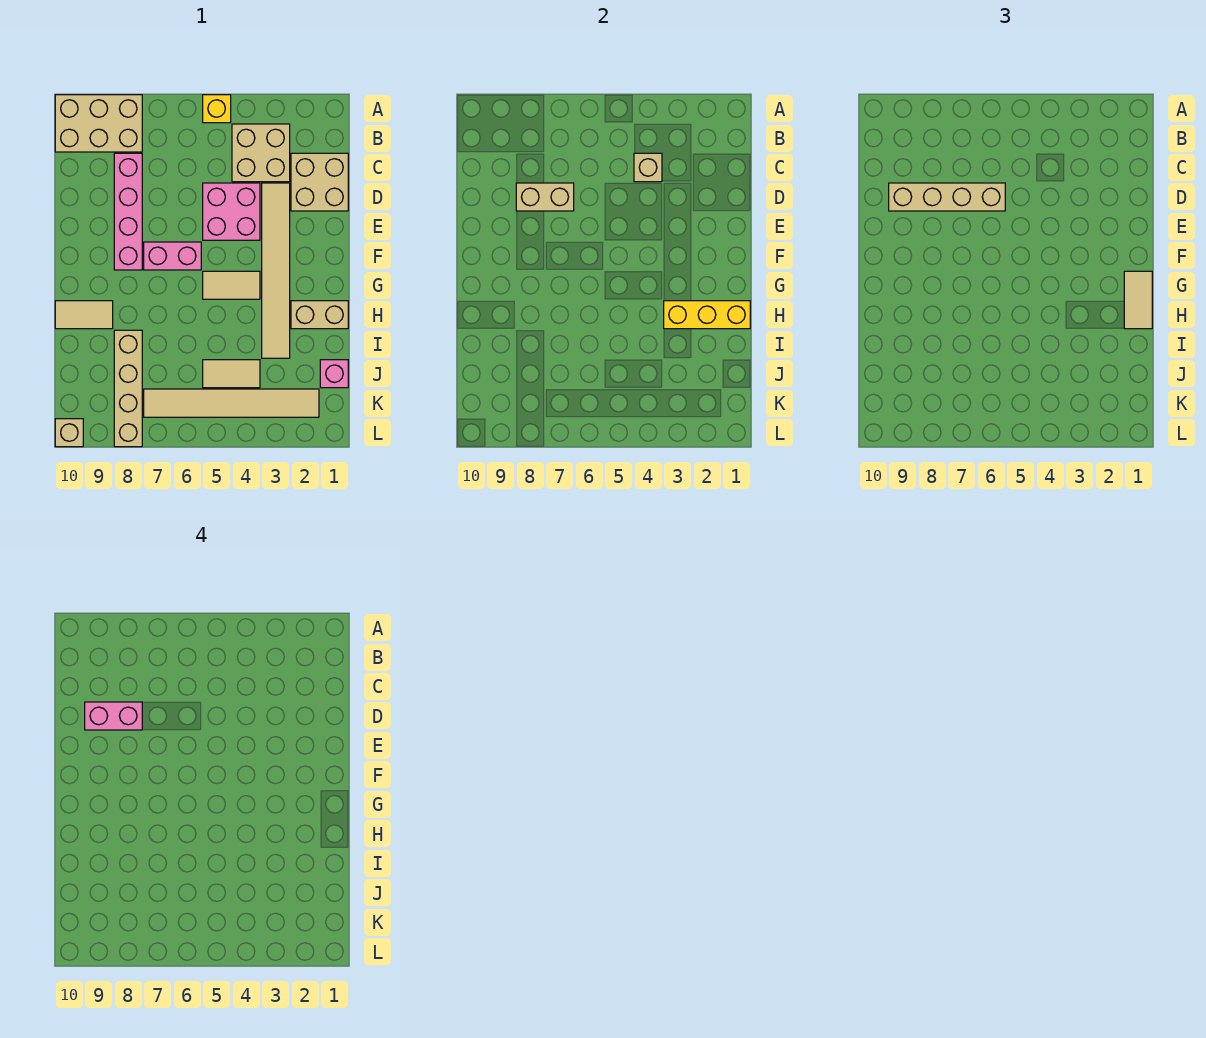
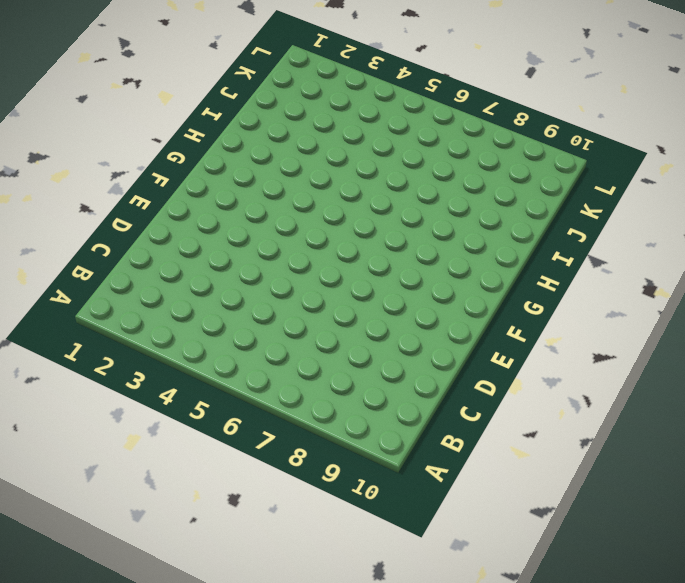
none -> yellow brick A5 level 1
none -> tan brick A8:B10 level 1
none -> tan brick B3:C4 level 1

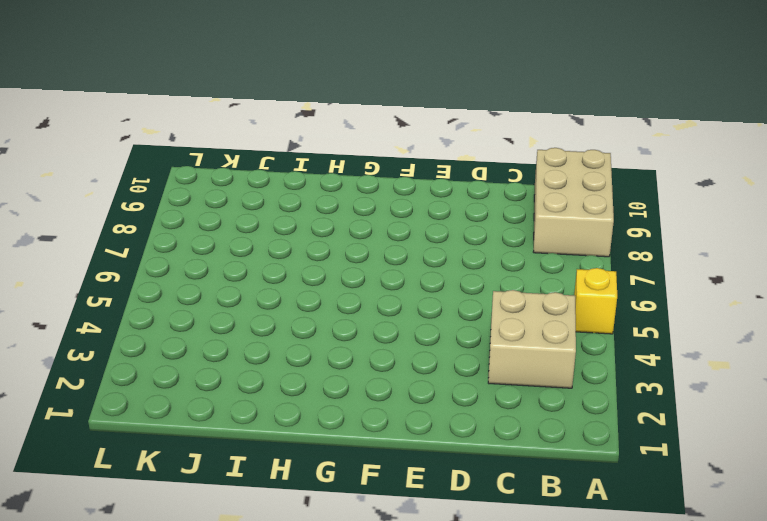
none -> tan brick C1:D2 level 1
none -> pink brick C8:F8 level 1
none -> tan tile D3:I3 level 1

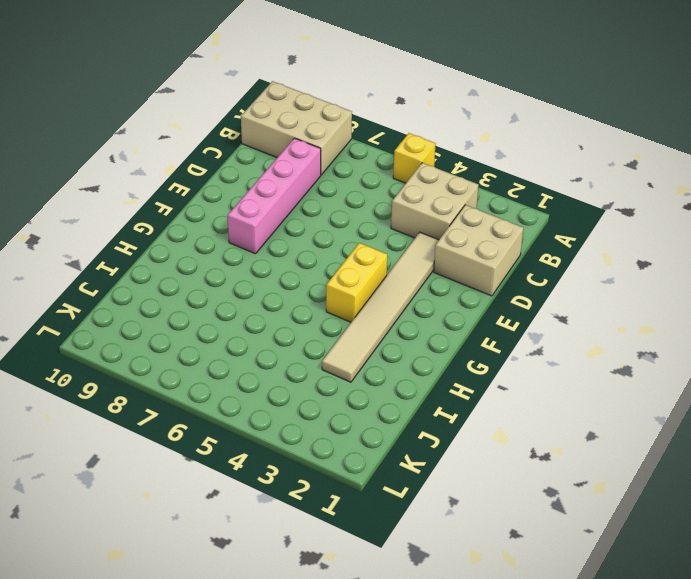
yellow brick F4:G4 level 1 -> tan tile G4:G5 level 1
none -> pink brick D4:E5 level 1
none -> pink brick F6:F7 level 1
none -> tan brick H1:H2 level 1

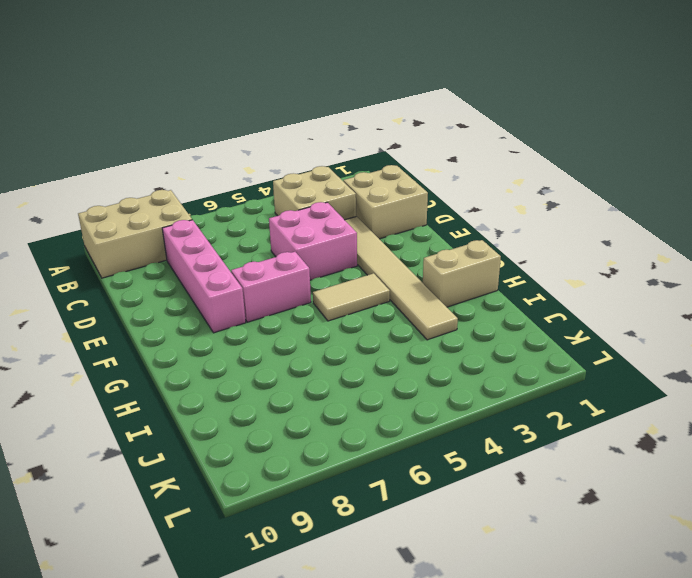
none -> yellow brick A5 level 1
none -> tan tile H9:H10 level 1
none -> tan brick I8:L8 level 1

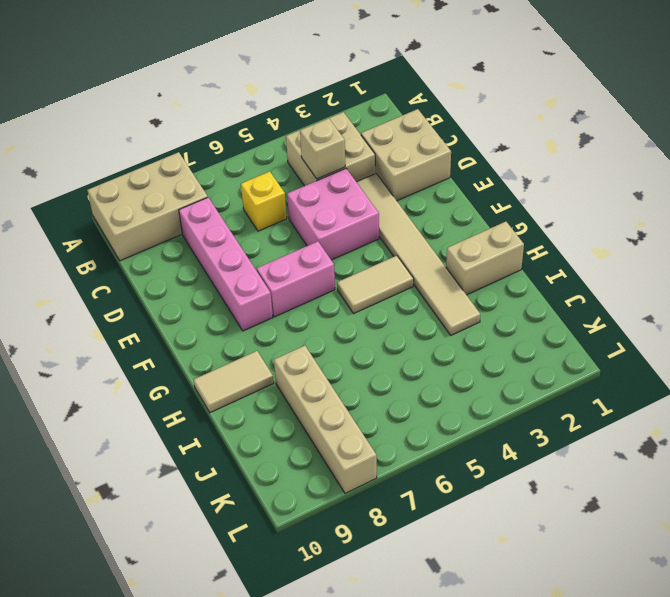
yellow brick C6 level 1 -> yellow brick A5 level 1
none -> pink brick J1 level 1
none -> tan tile J4:J5 level 1
none -> tan tile K2:K7 level 1

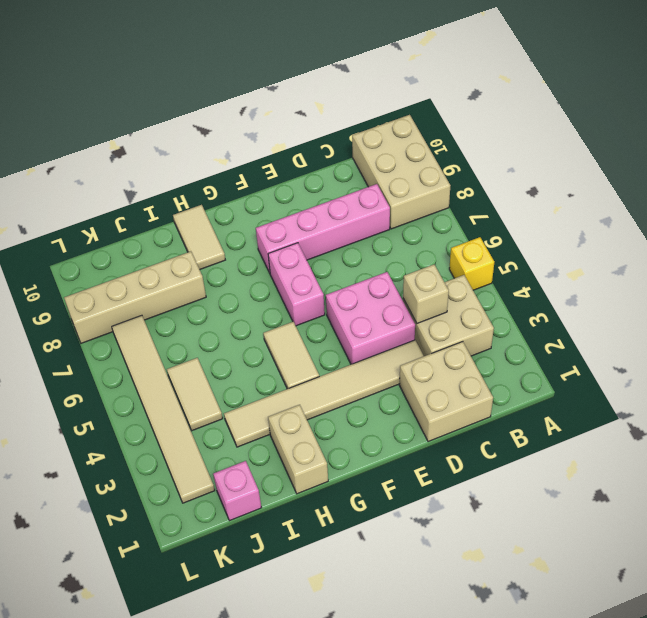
none -> tan brick L10 level 1
none -> tan brick D7:D8 level 2
none -> yellow brick H1:H3 level 2

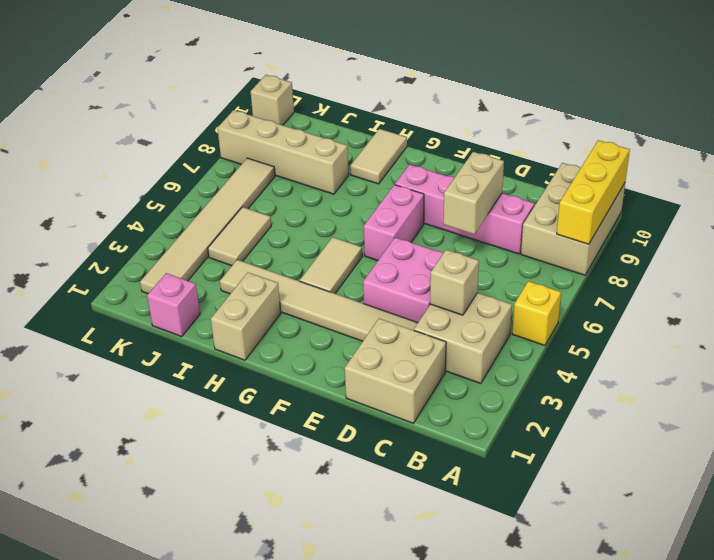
yellow brick A8:A10 level 2 -> yellow brick H1:H3 level 2
none -> tan brick D6:D9 level 3
none -> tan tile G1:H1 level 3
none -> pink brick D8:D9 level 4

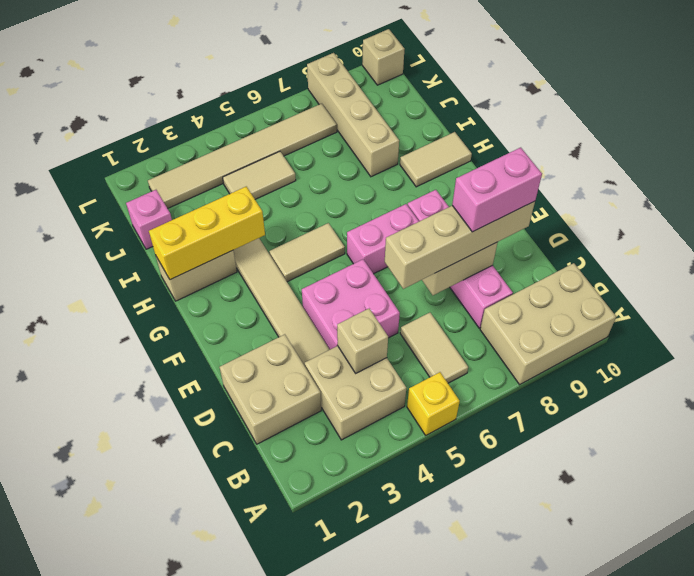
tan tile B6:C6 level 1 -> tan tile G1:H1 level 3

